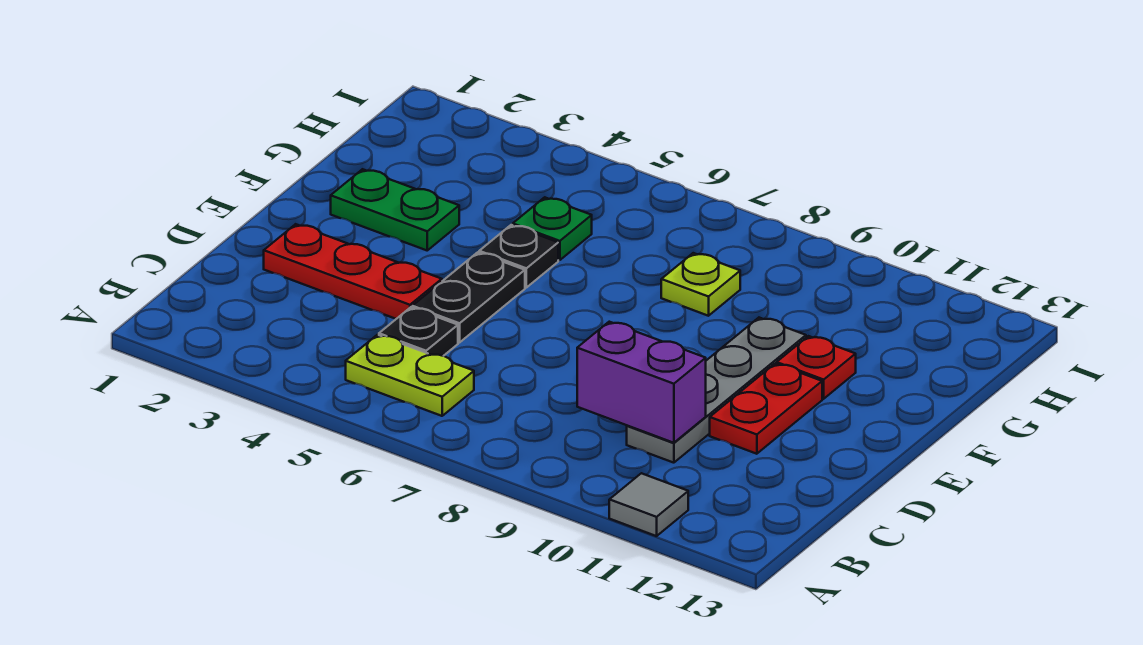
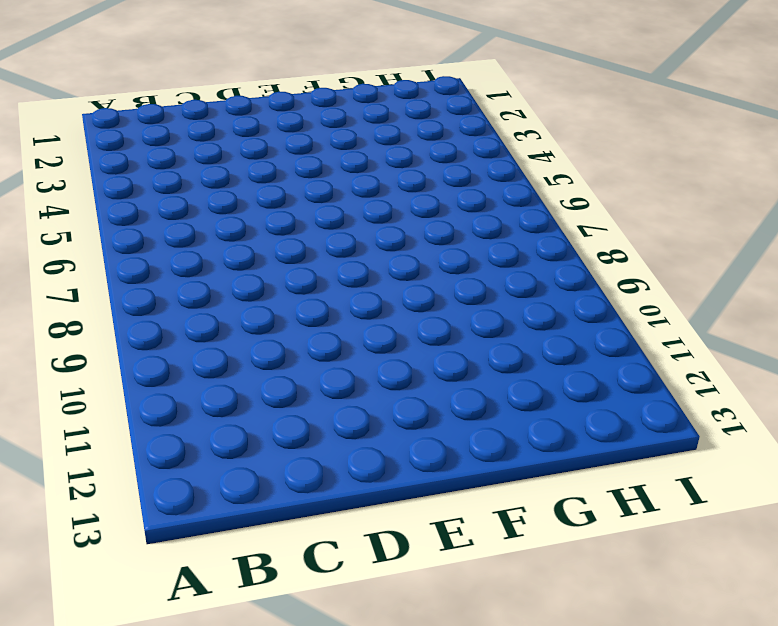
none -> grey tile A11 level 1
none -> lime plate B5:B6 level 1
none -> black plate C5 level 1

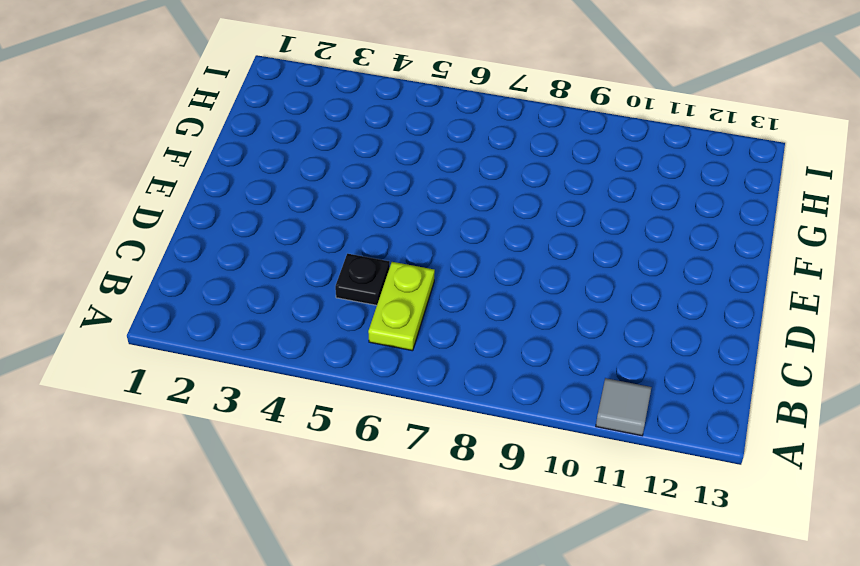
lime plate B6:C6 level 1 -> lime plate B5:B6 level 1
none -> grey plate C10:F10 level 1
none -> red plate D2:D4 level 1
none -> black plate D5:E5 level 1

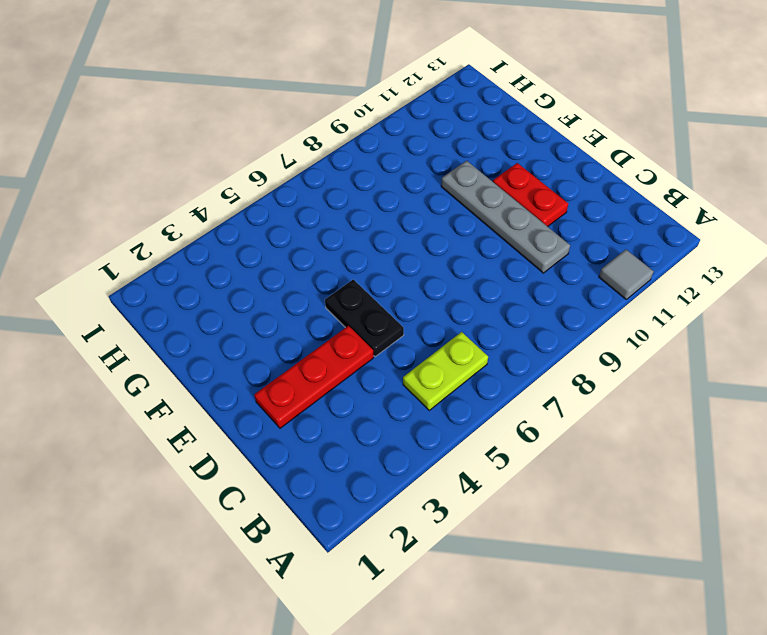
none -> black plate C5 level 1
none -> green plate F2:F3 level 1
none -> black plate F5 level 1

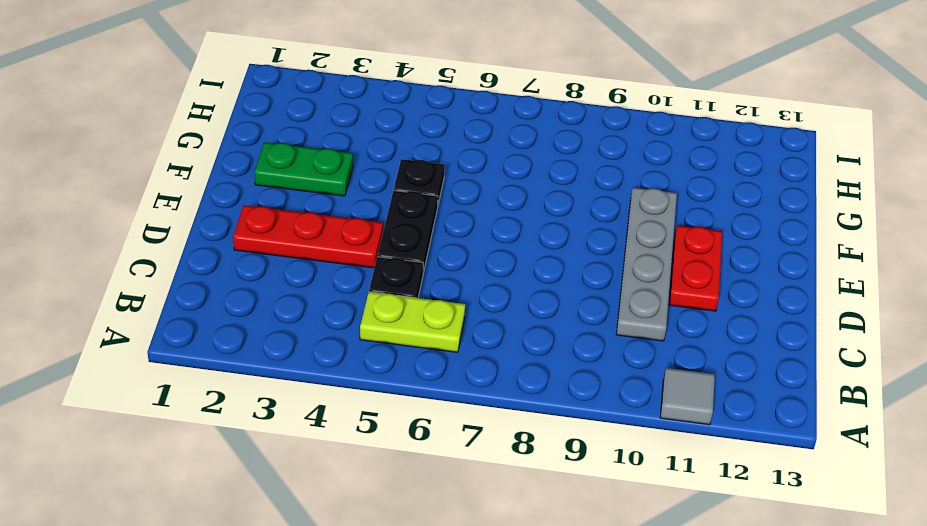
none -> red plate F11 level 1
none -> green plate G5 level 1
none -> lime plate G8 level 1

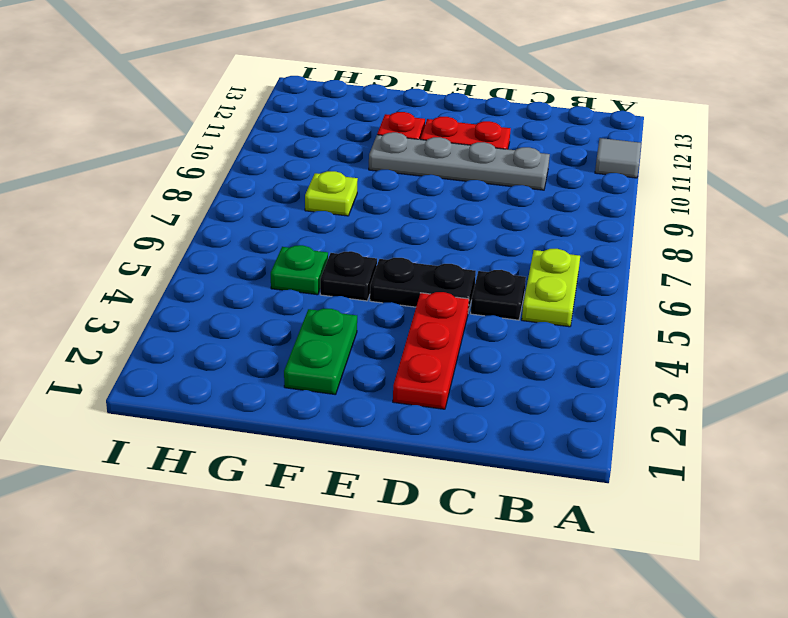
none -> purple brick C9:C10 level 2

